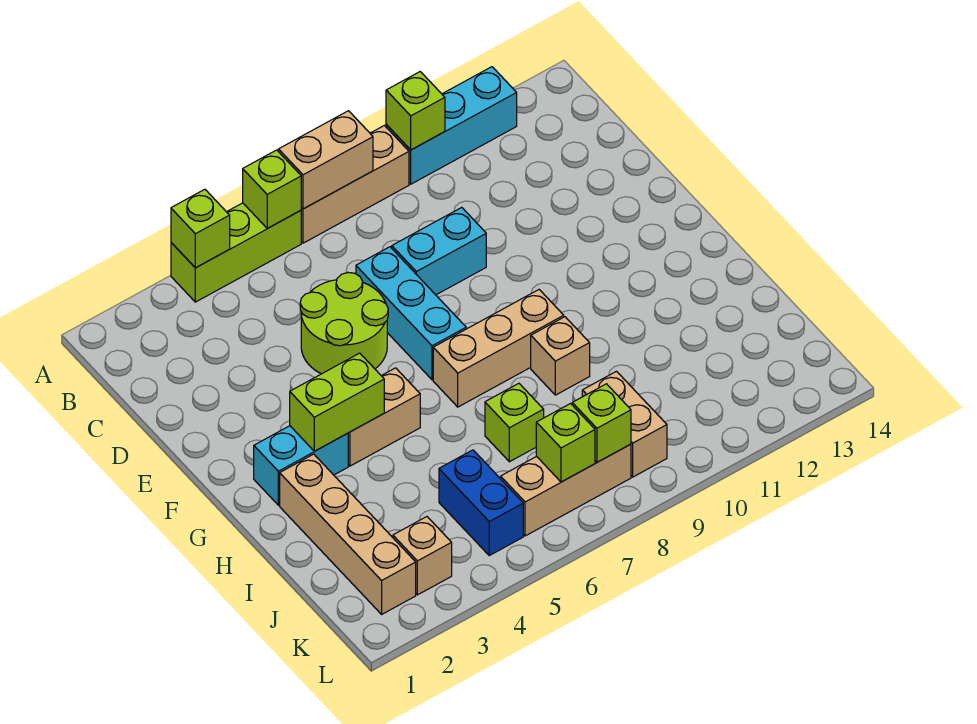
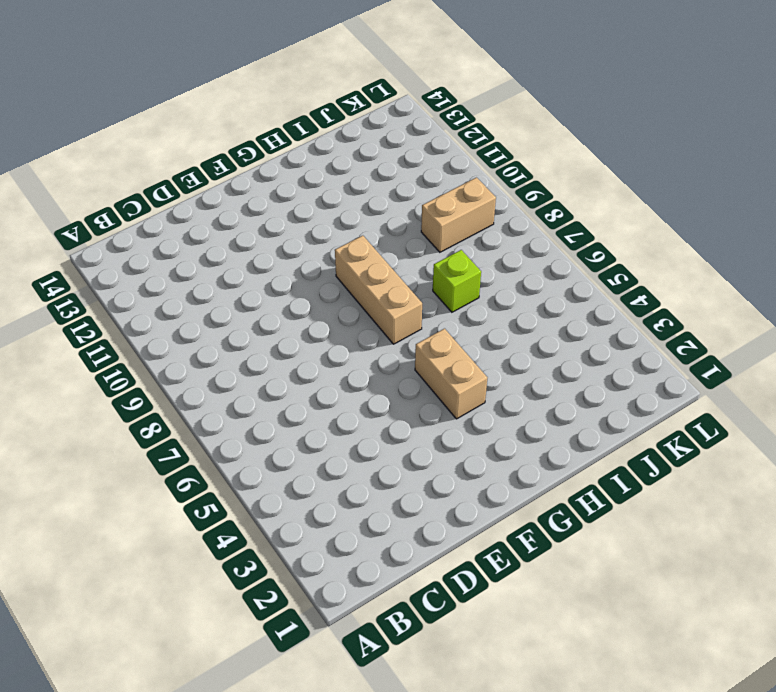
none -> lime brick A4:A6 level 1
none -> tan brick A7:A9 level 1
none -> cyan brick A10:A12 level 1

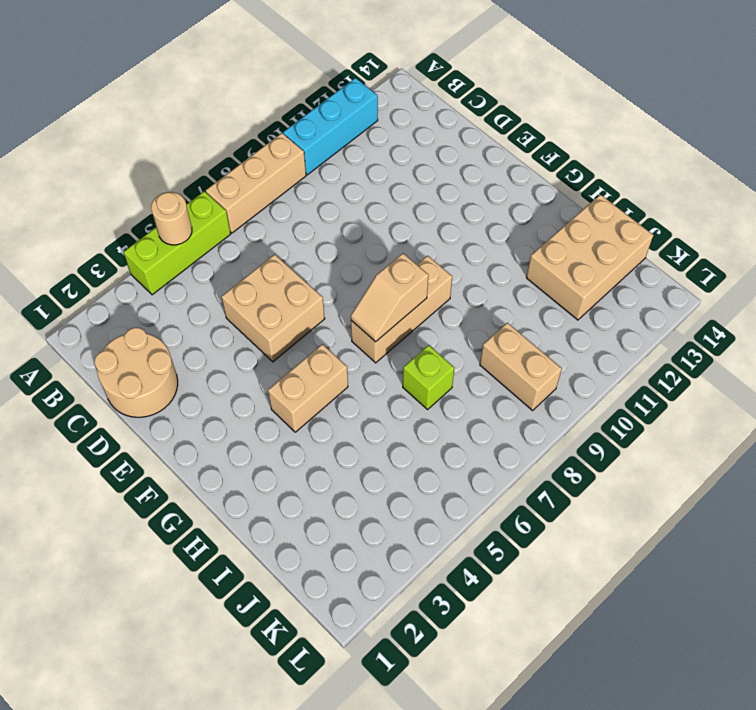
tan round brick A5 level 2 -> none
tan round brick C1:D2 level 1 -> none
tan brick D5:E6 level 1 -> lime round brick D5:E6 level 1
tan slope G7:G8 level 2 top 8 -> none
tan brick I12:J14 level 1 -> none
none -> cyan brick D7:F7 level 1
none -> cyan brick D8:D9 level 1
none -> cyan brick G2:G3 level 1

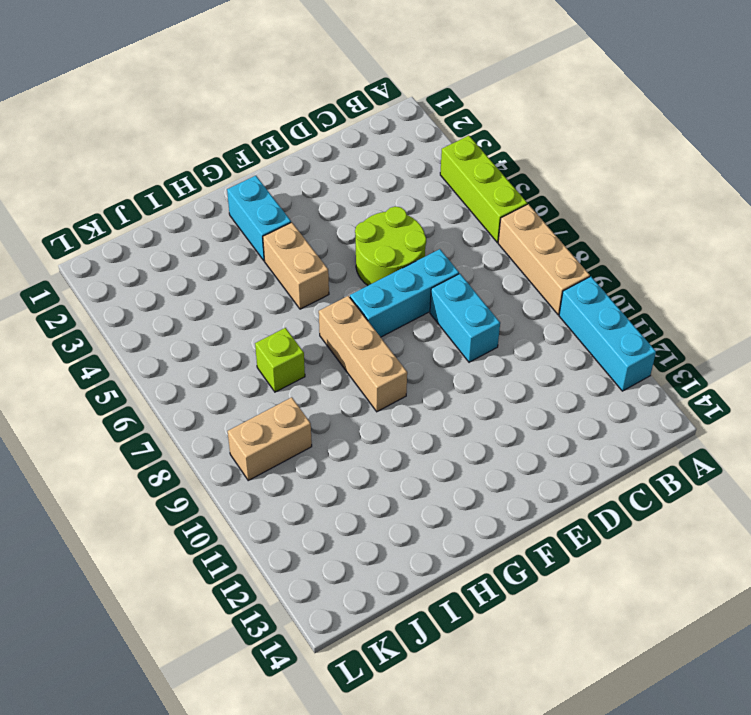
none -> tan brick H2:K2 level 1
none -> tan brick H9 level 1
none -> blue brick J5:K5 level 1

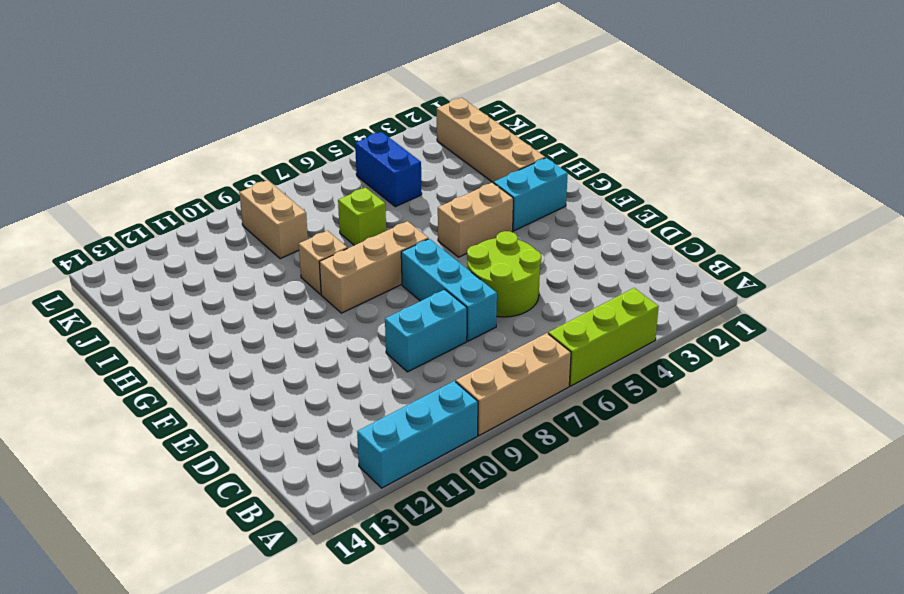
none -> tan brick K3 level 1
none -> tan brick K6:K8 level 1
none -> lime brick A4 level 2

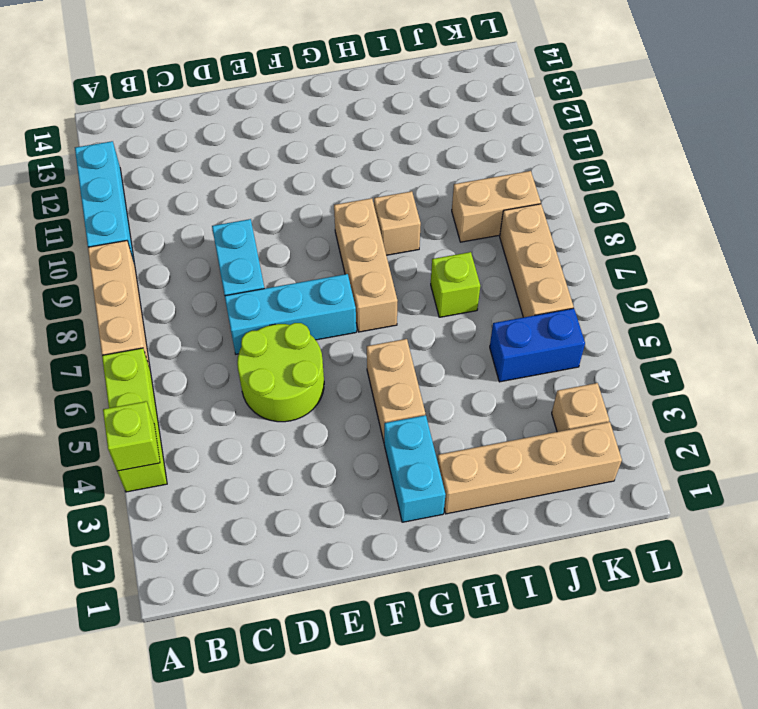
none -> lime brick A6 level 2
none -> tan brick A7:A8 level 2
none -> lime brick A10 level 2

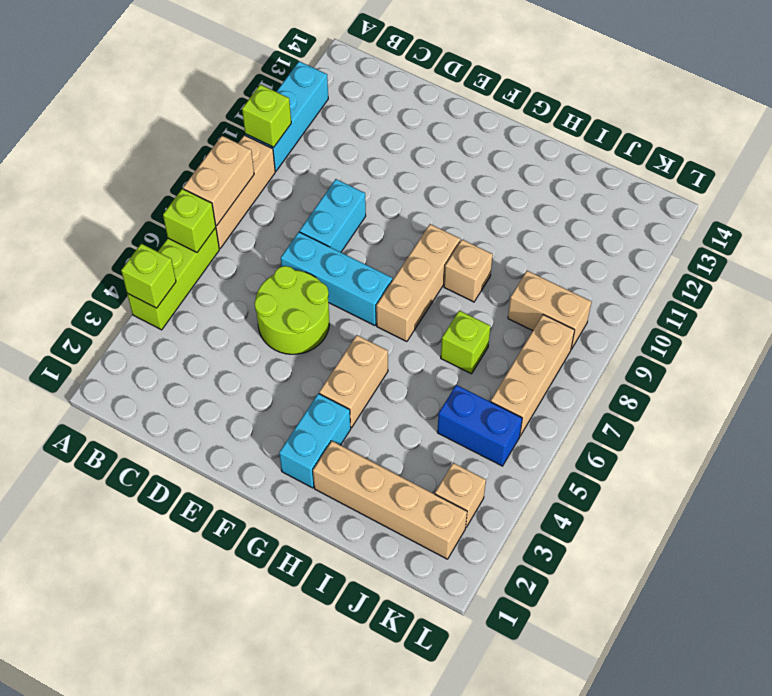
none -> lime brick G3:G4 level 2
none -> lime brick K7 level 2
none -> lime brick K8 level 2

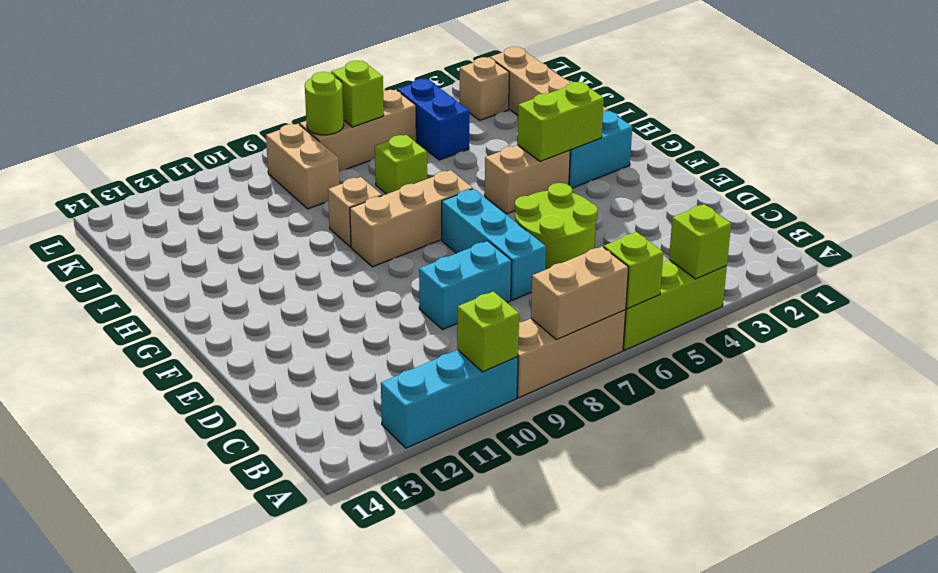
lime round brick K8 level 2 -> lime brick K8 level 2

